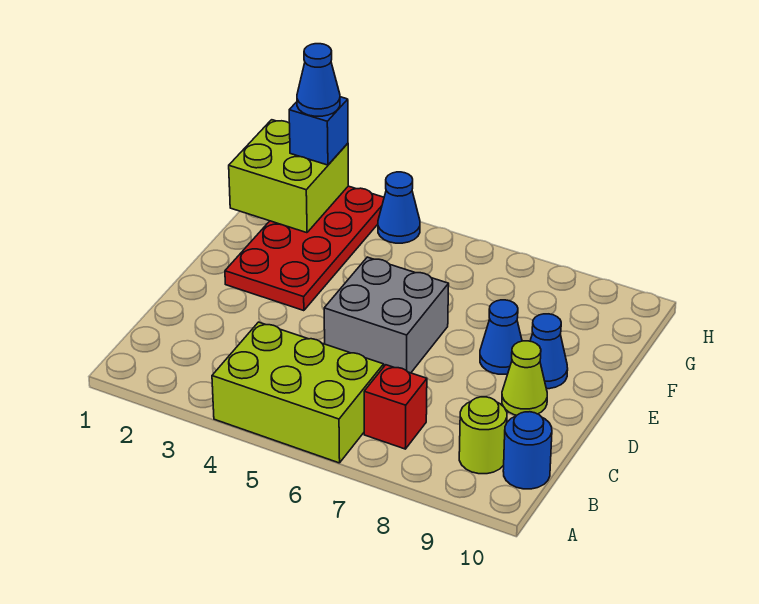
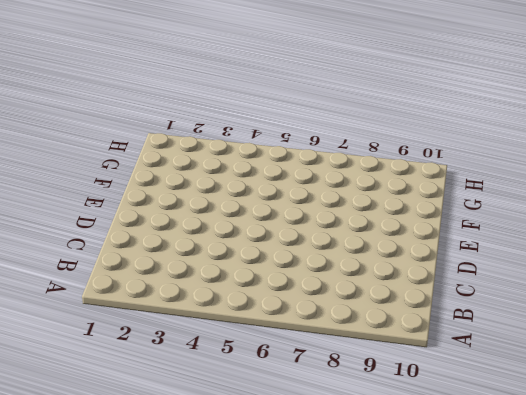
none -> lime brick A4:B6 level 1
none -> red brick B7 level 1
none -> lime round brick B9 level 1

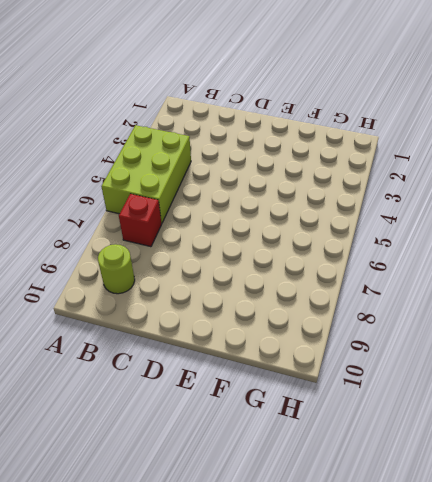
none -> blue round brick B10 level 1
none -> grey brick D5:E6 level 1
none -> lime cone D9 level 1

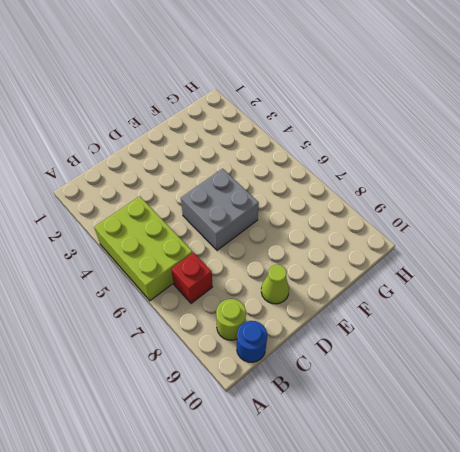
none -> red plate E2:H3 level 1
none -> blue cone E8 level 1
none -> blue cone E9 level 1

